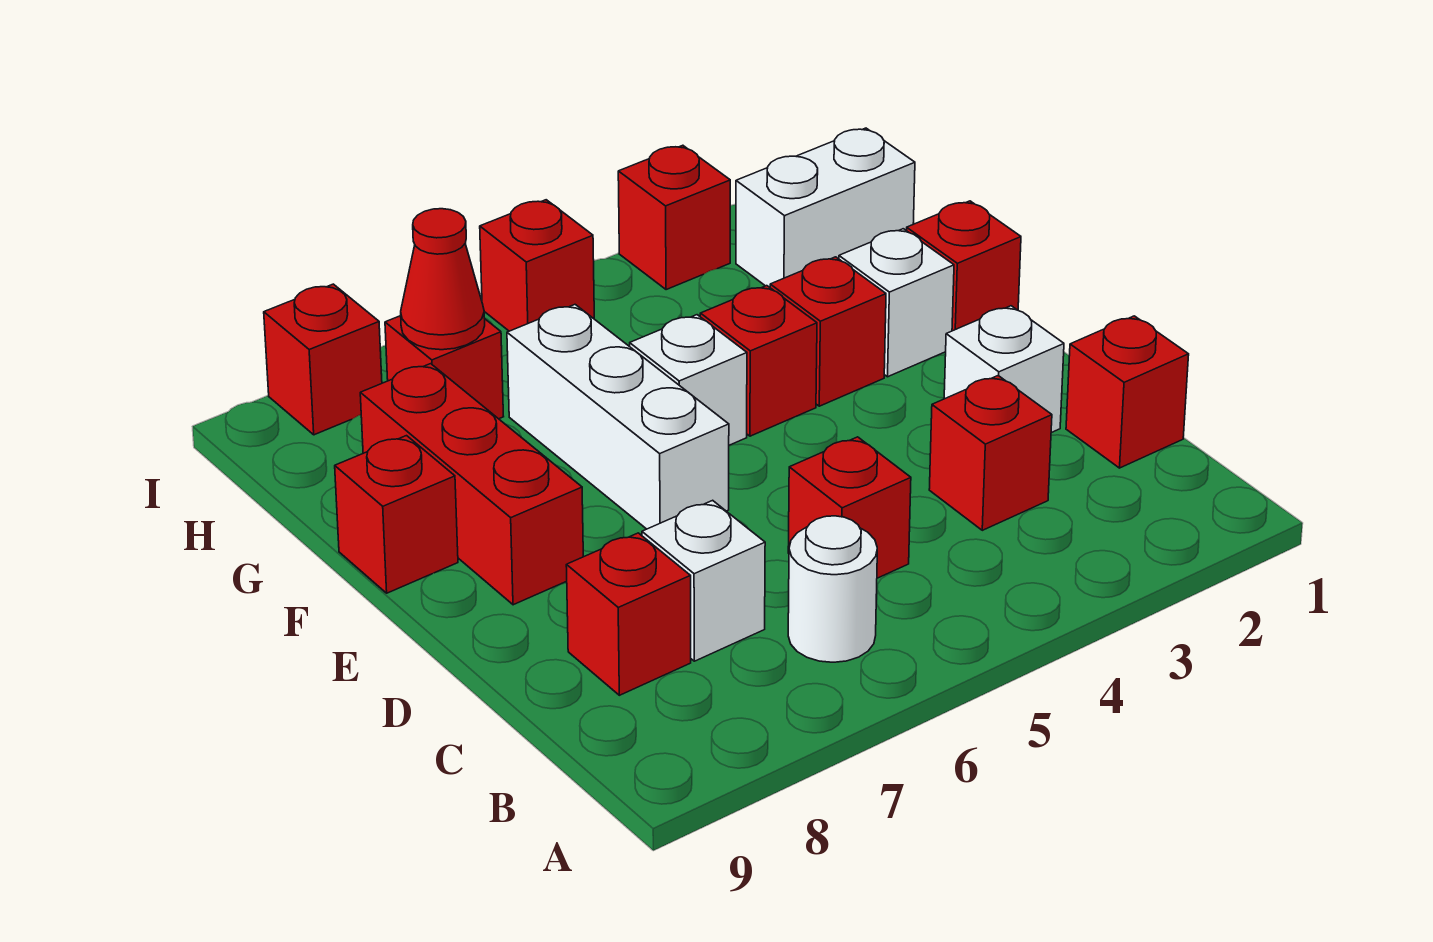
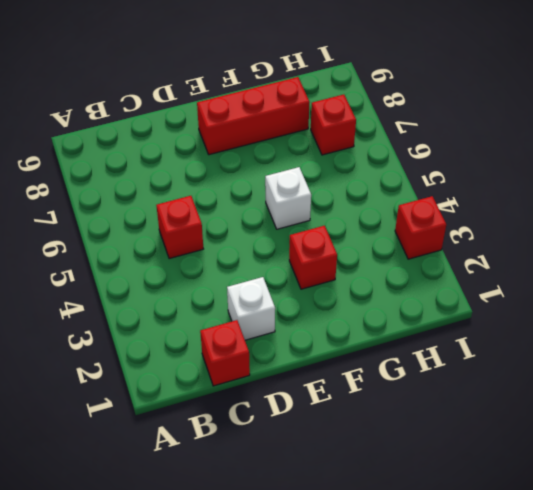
none -> white round brick B6 level 1
none -> red brick C3 level 1
none -> white brick C7 level 1

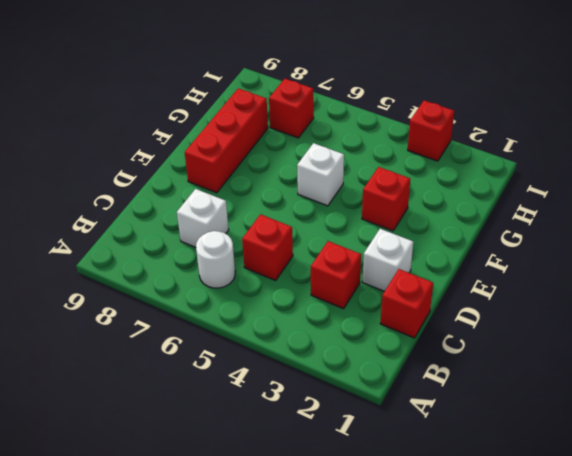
none -> red brick C8 level 1
none -> white brick E6:G6 level 1
none -> red brick F1 level 1

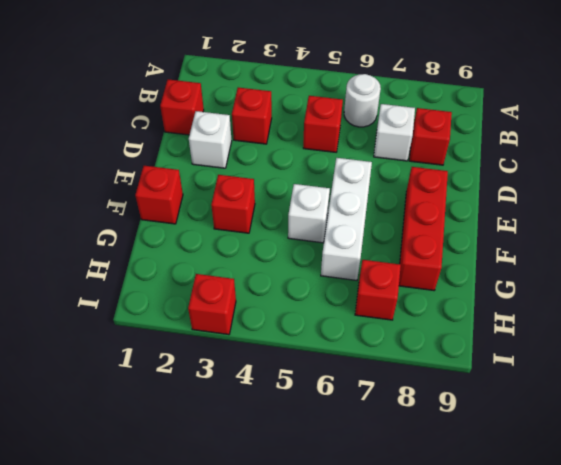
none -> white brick F2 level 1
none -> red brick F4 level 1
none -> red brick F9 level 1

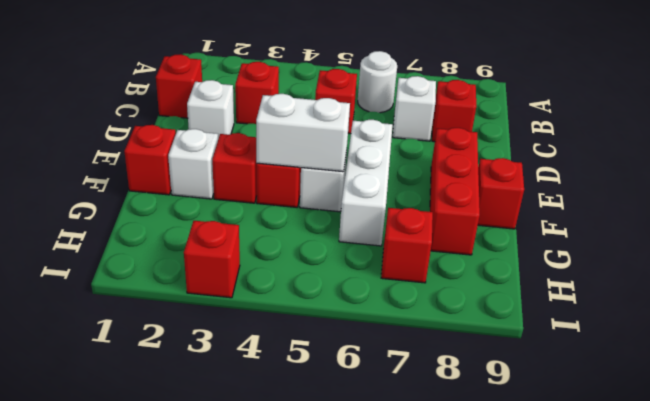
white brick F4:F5 level 2 -> white brick H1:H2 level 1
none -> red brick I5 level 1
none -> red brick I8 level 1
none -> red cone H7 level 2

